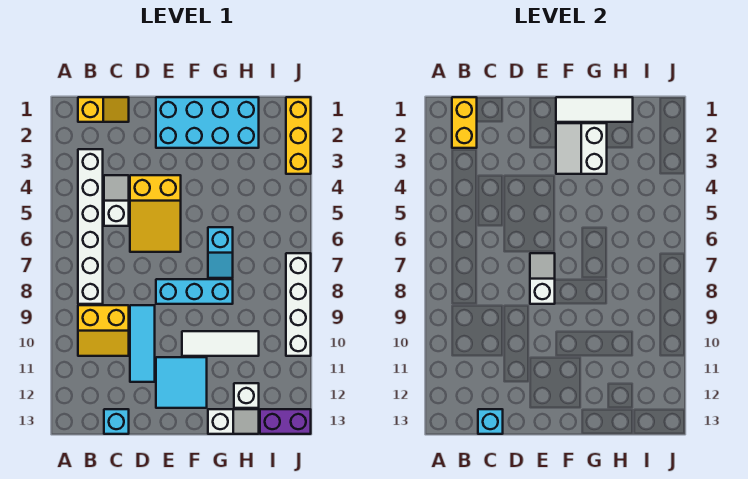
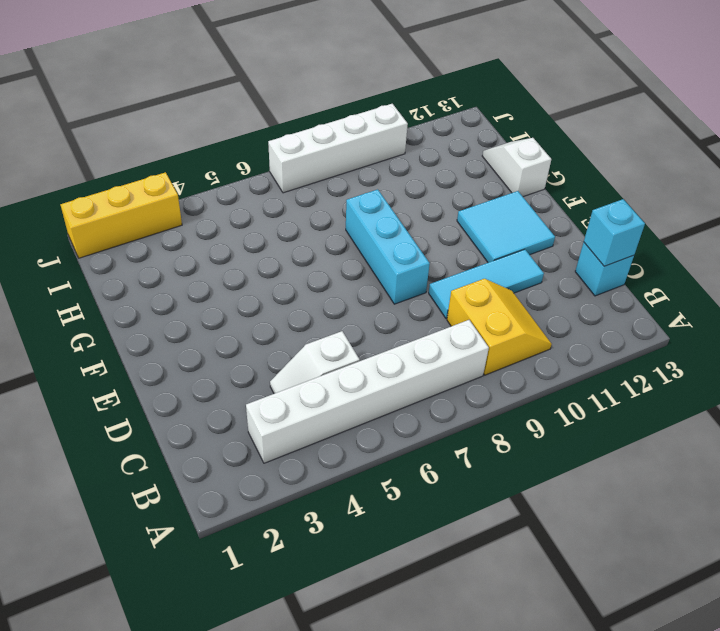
none -> yellow slope B1:C1 level 1 top B
none -> yellow slope D4:E6 level 1 top 4
none -> cyan brick E1:H2 level 1

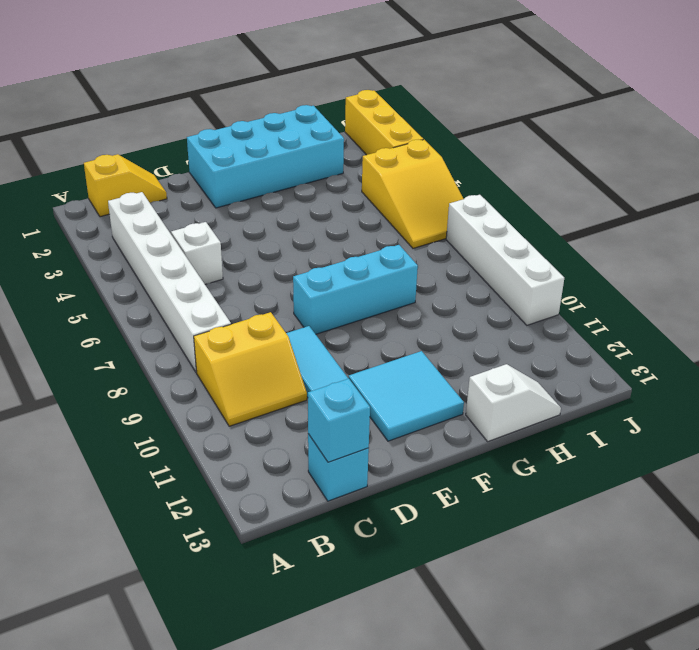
yellow slope I4:J6 level 1 top 4 -> yellow slope D4:E6 level 1 top 4
none -> white tile F10:H10 level 1
none -> cyan slope G6:G7 level 1 top 6
none -> white brick H12 level 1

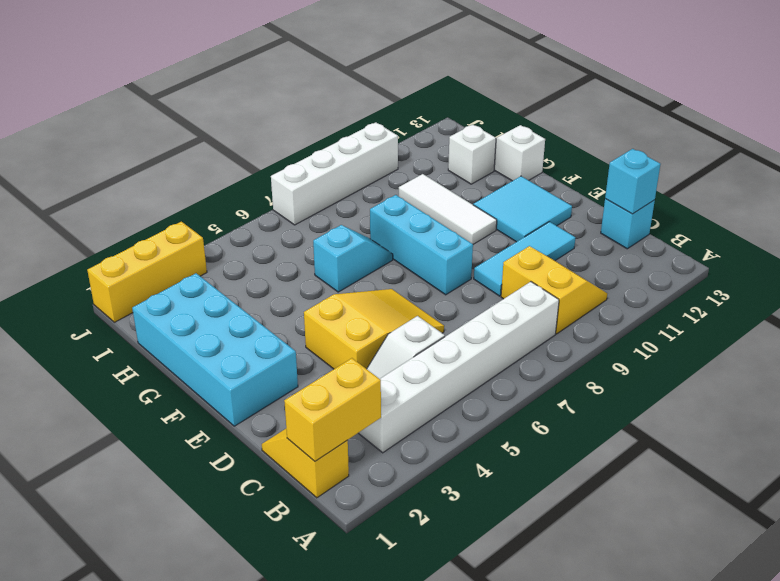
none -> purple brick I13:J13 level 1
none -> white slope E7:E8 level 2 top 8
none -> white tile F1:H1 level 2

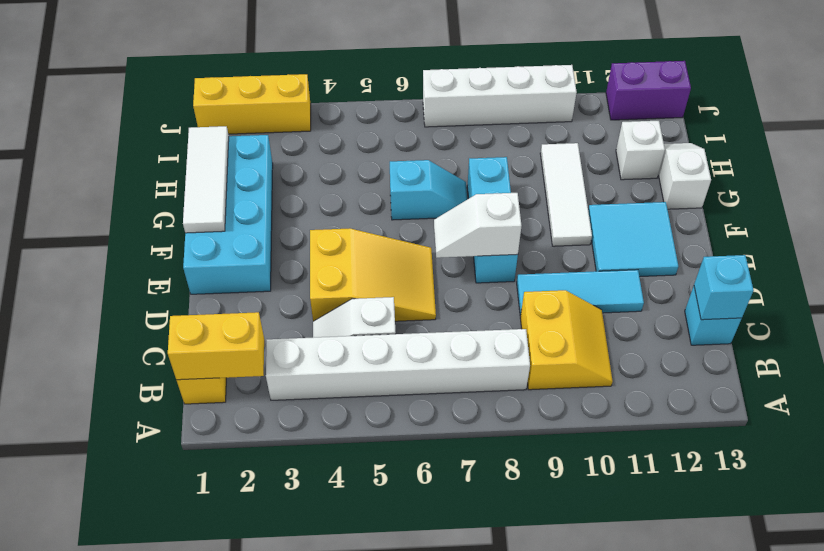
purple brick J12:J13 level 1 -> purple brick I13:J13 level 1
none -> white slope F2:G3 level 2 top G

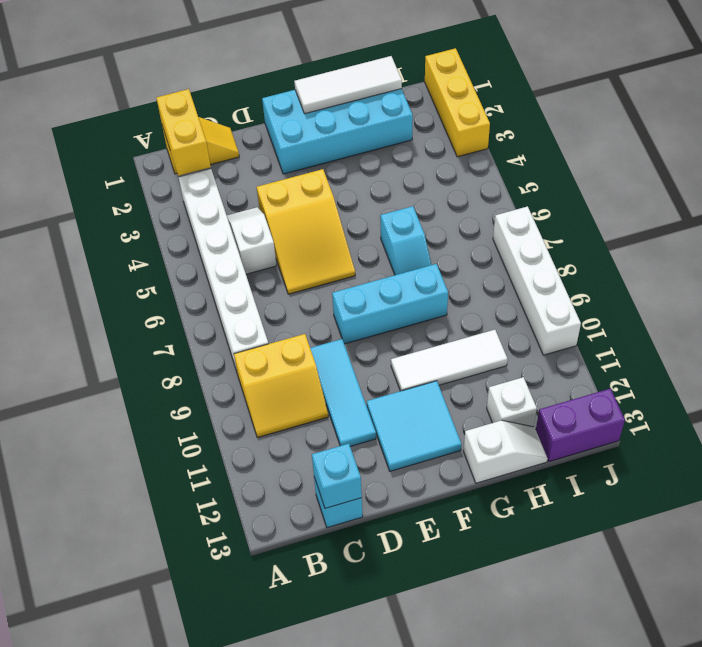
none -> white slope E7:E8 level 2 top 8
none -> white slope F2:G3 level 2 top G

